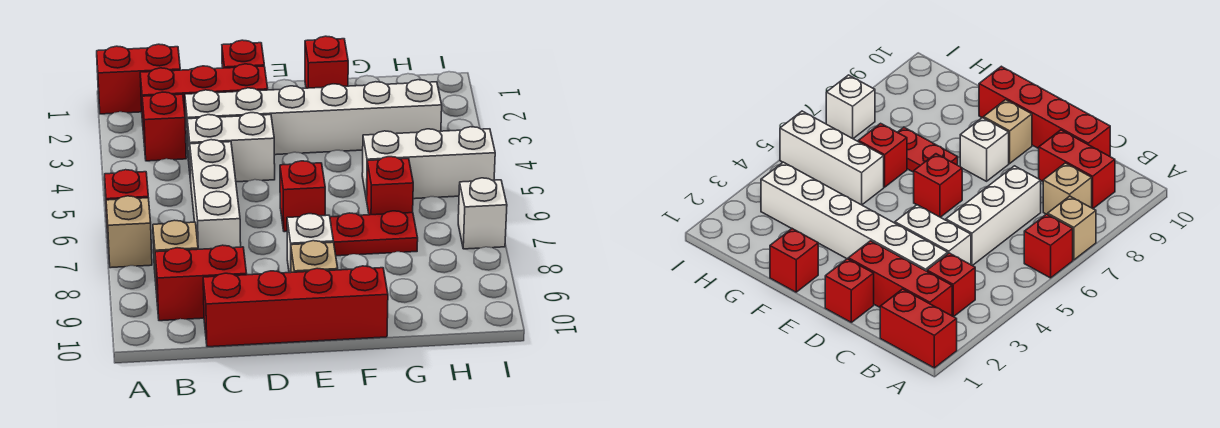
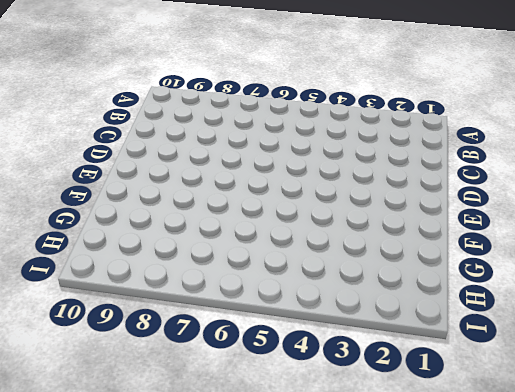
none -> red brick A1:B1 level 1
none -> red brick A6 level 1
none -> tan brick A7 level 1

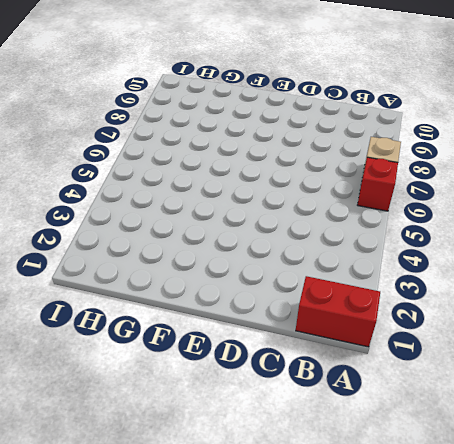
none -> red brick B2:D2 level 1
none -> red brick B3 level 1
none -> tan brick B8 level 1

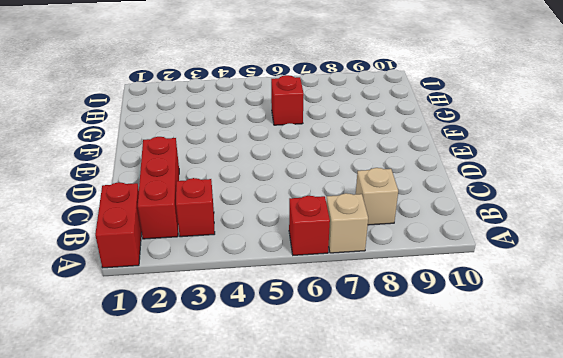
none -> red brick B9:C9 level 1
none -> white brick C3:H3 level 1
none -> white brick C4:D4 level 1

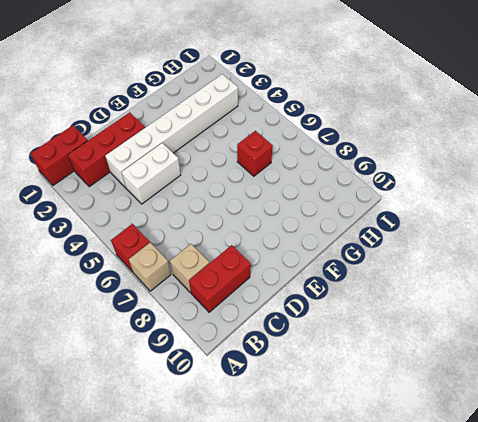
none -> red brick B3 level 1
none -> white brick C5:C7 level 1
none -> red brick C10:F10 level 1

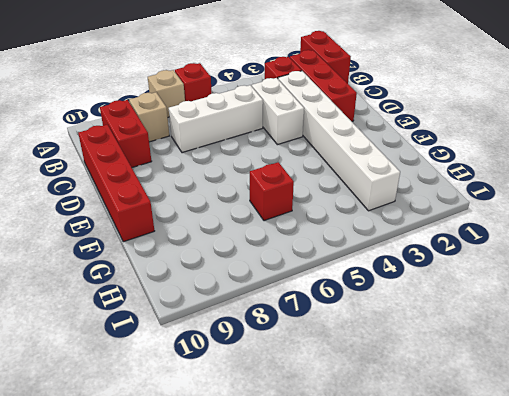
none -> red brick D1 level 1
none -> red brick E6 level 1
none -> white brick E8 level 1

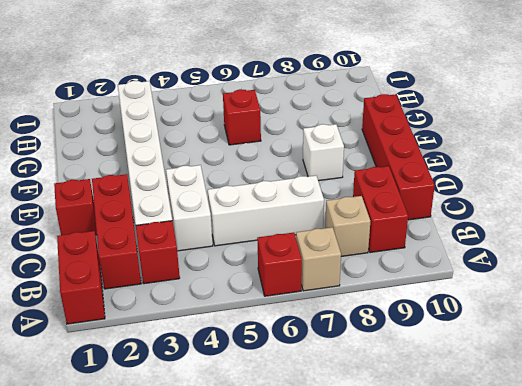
none -> red brick E6 level 1
none -> tan brick E9 level 1
none -> red brick F1 level 1

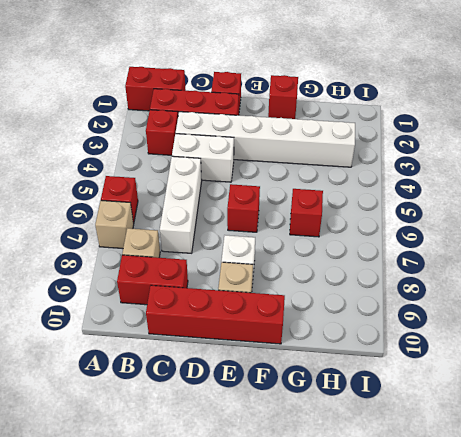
none -> red plate F7:G7 level 1
none -> white brick G5:I5 level 1
none -> white brick I7 level 1

